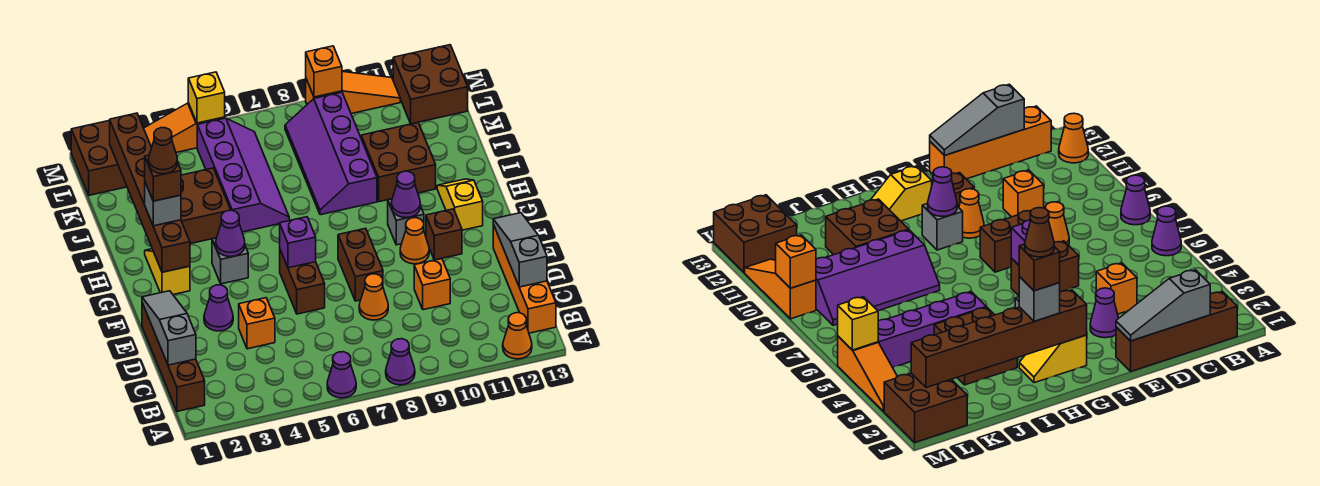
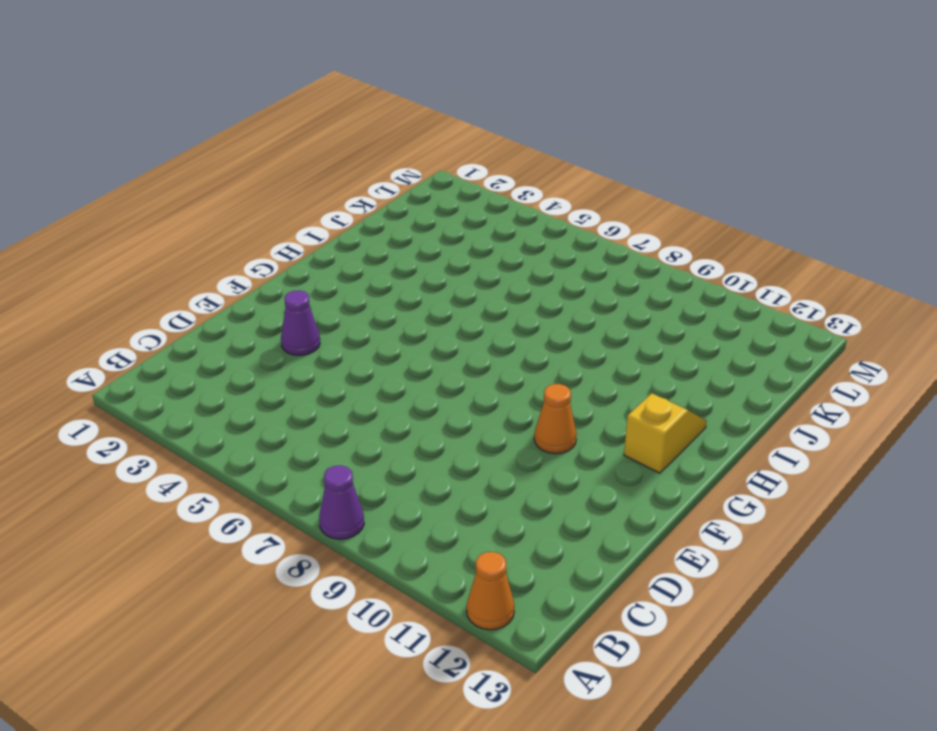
none -> purple cone A6 level 1
none -> brown brick B1:E1 level 1
none -> orange brick B13:E13 level 1
none -> orange brick D4 level 1

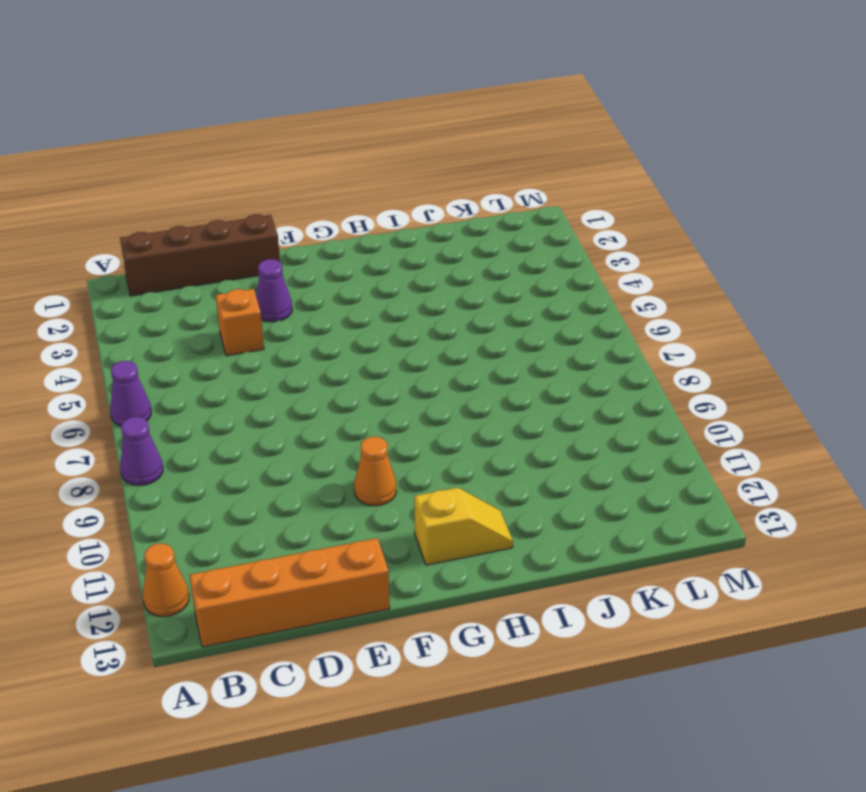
none -> orange cone D8 level 1
none -> orange brick D10 level 1
none -> brown brick E6:F6 level 1
none -> brown brick E8:F8 level 1

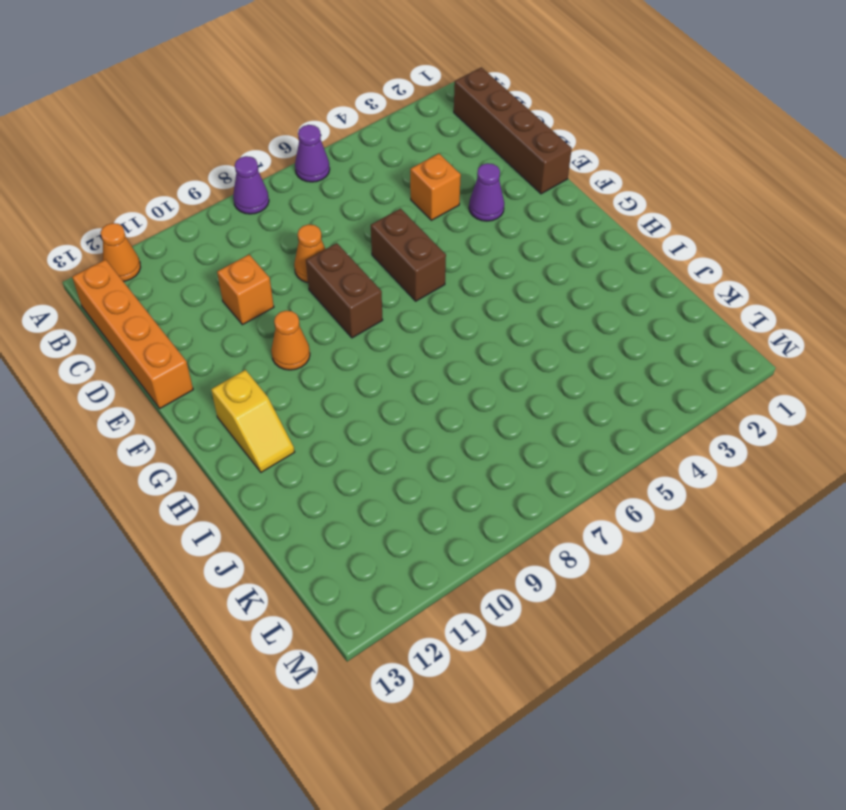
none -> brown brick F11 level 1
none -> yellow slope G2:H2 level 1 top G
none -> grey brick G4 level 1
none -> grey brick G10 level 1

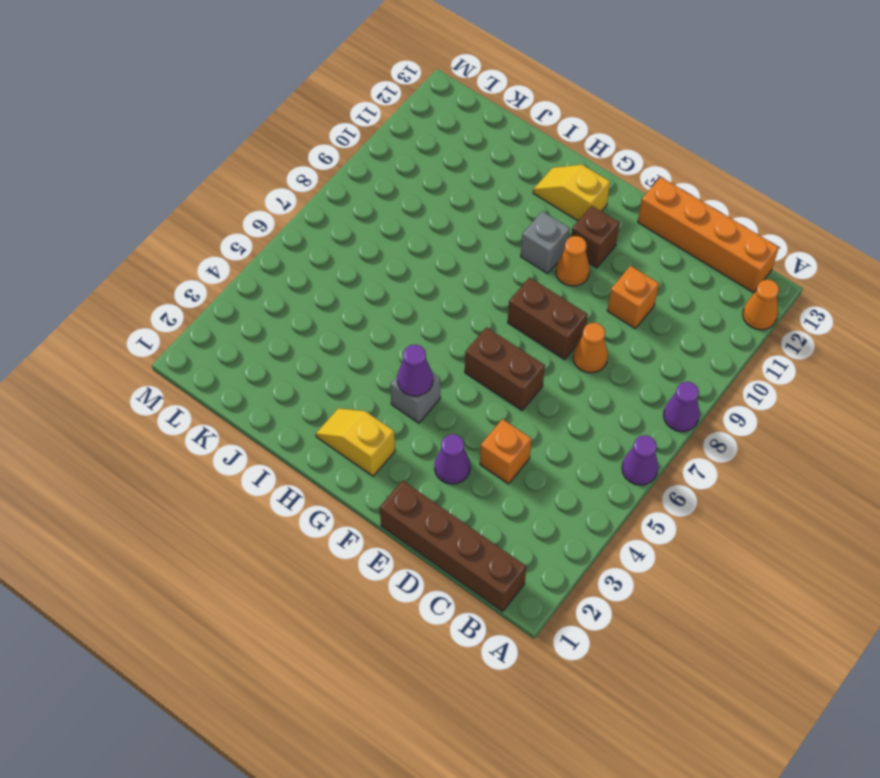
none -> brown brick I3:J4 level 1
none -> purple slope I5:L6 level 1 top 5
none -> purple slope I8:L9 level 1 top 9
none -> brown brick I10:J11 level 1

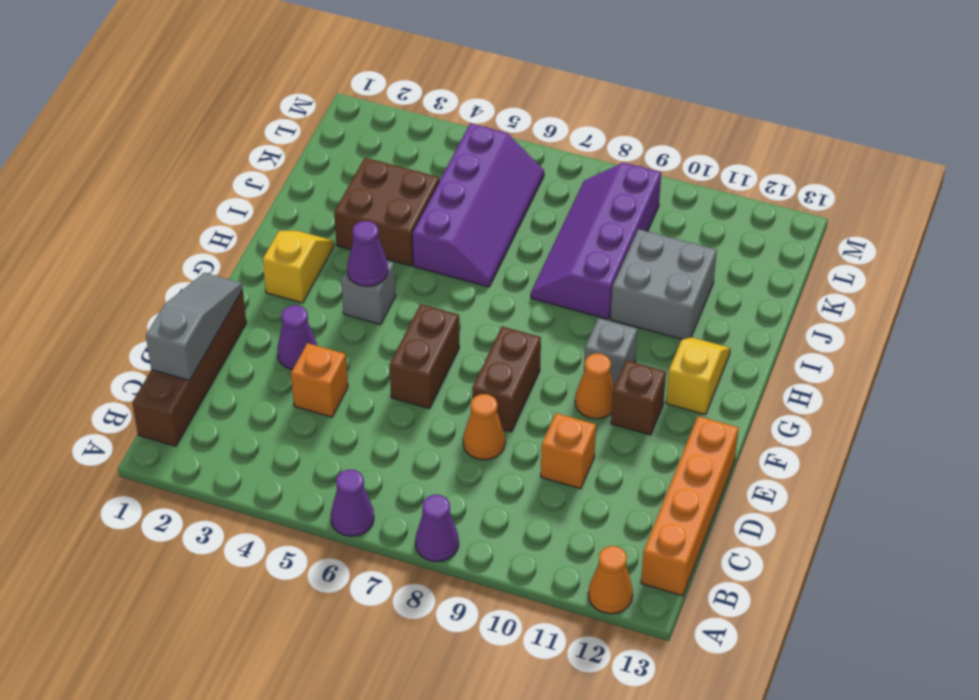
grey brick I10:J11 level 1 -> brown brick I10:J11 level 1
none -> brown brick L1:M2 level 1
none -> brown brick L12:M13 level 1
none -> orange slope M3:M5 level 1 top 5
none -> orange slope M9:M11 level 1 top 9

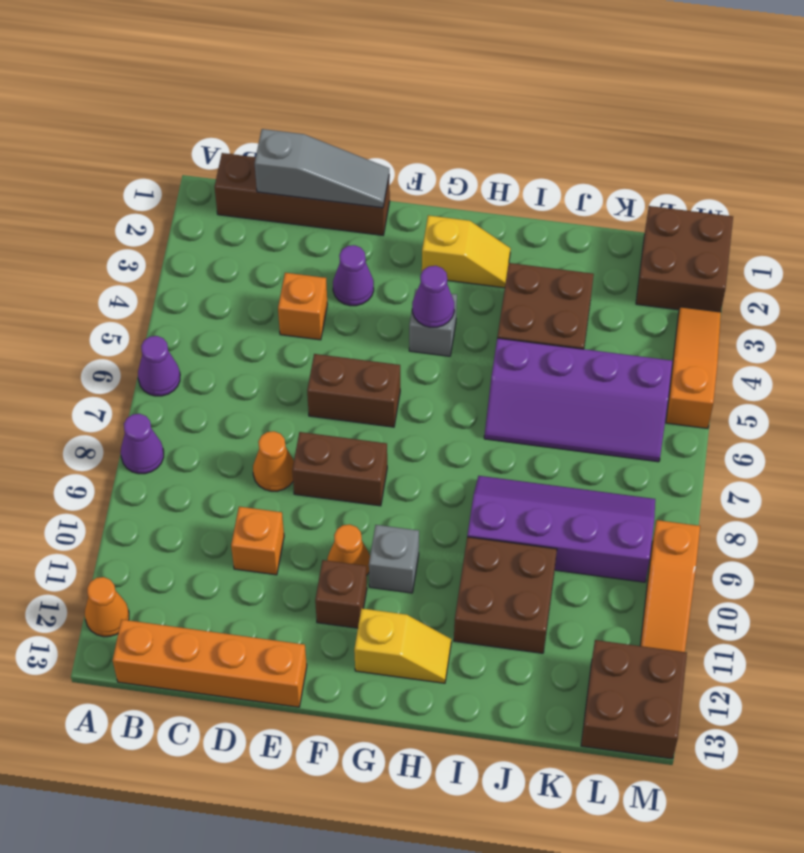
none -> grey slope C13:E13 level 2 top C
none -> purple brick F6 level 2
none -> brown brick G2:L2 level 2
none -> purple cone G10 level 2

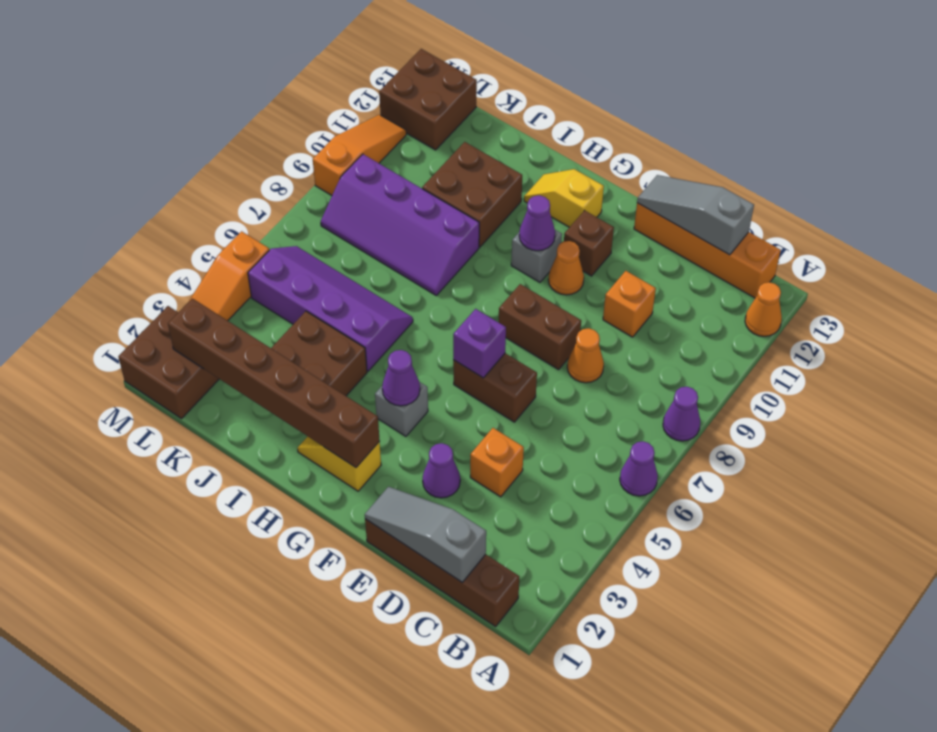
none -> yellow brick M5 level 2
none -> orange brick M9 level 2
none -> grey brick H2 level 3
none -> brown brick H2 level 4

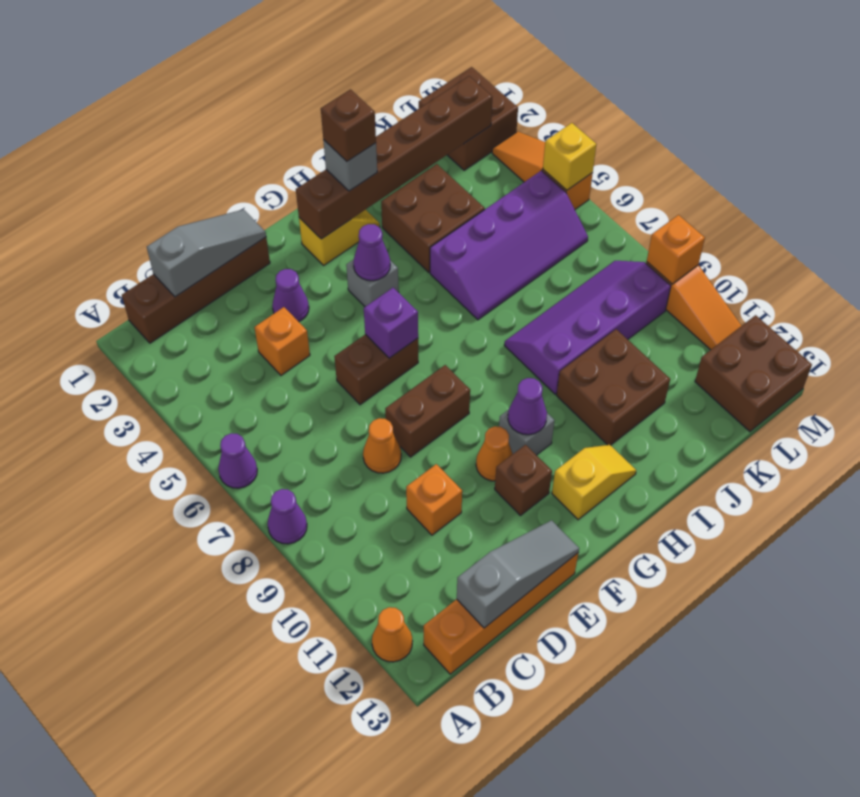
none -> brown cone H2 level 5

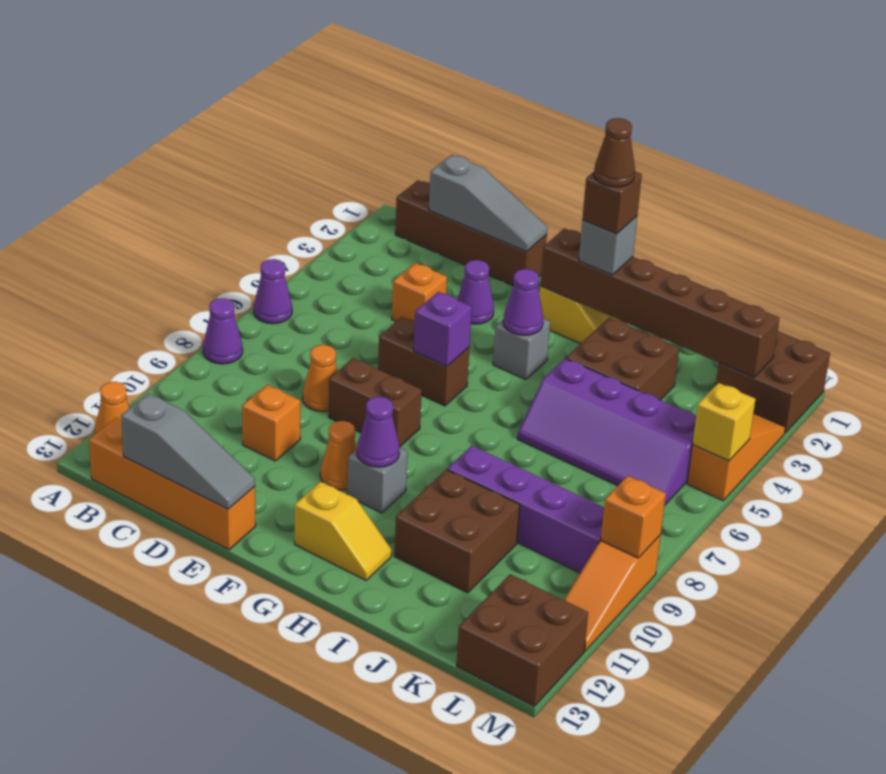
none -> brown brick F11 level 1

